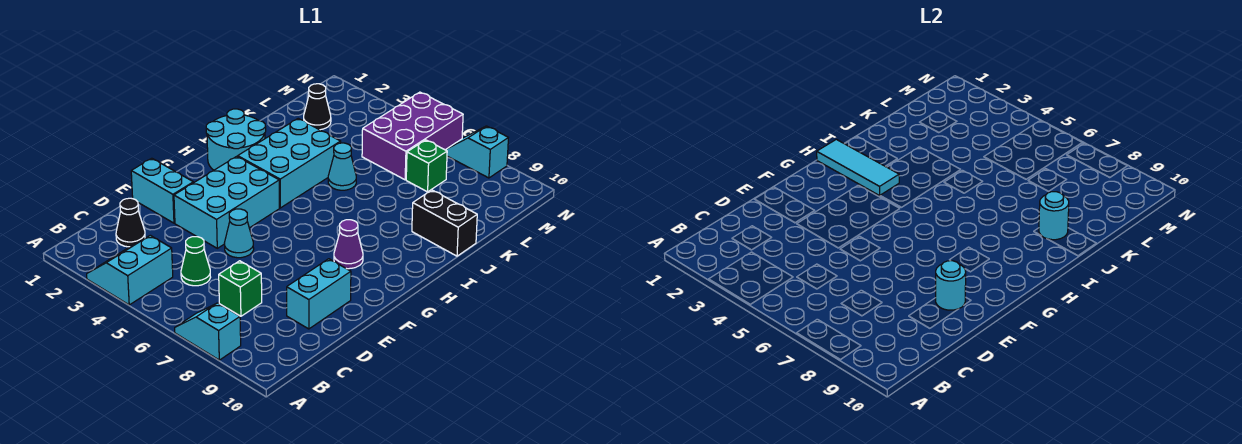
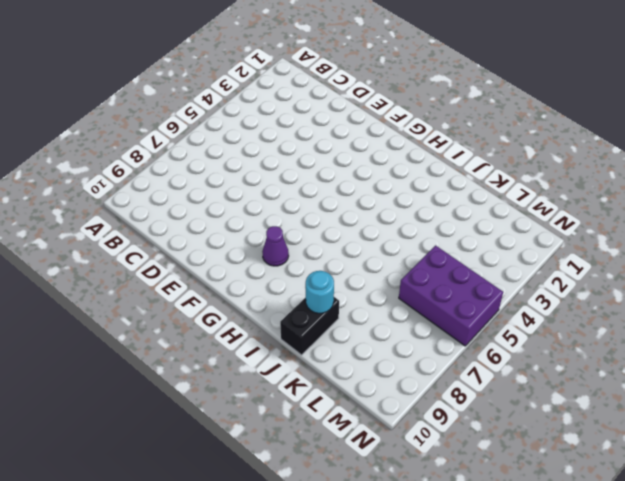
none -> cyan slope A3:B4 level 1 top 4
none -> cyan slope A7:A8 level 1 top 8
none -> black cone C2 level 1

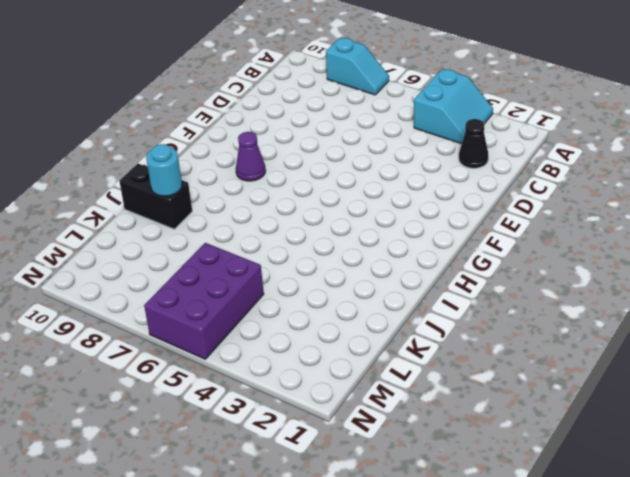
none -> green cone C5 level 1
none -> green brick C7 level 1
none -> cyan brick D9:E9 level 1

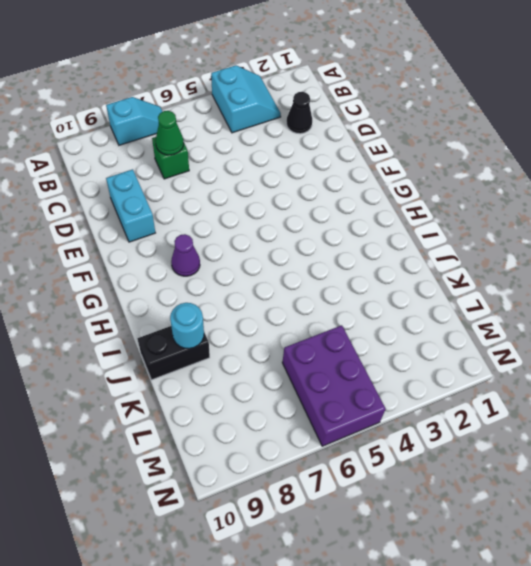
green cone C7 level 2 -> green cone C5 level 1
none -> cyan brick E1:E2 level 1
none -> cyan brick E3:G4 level 1
none -> cyan cone E5 level 1

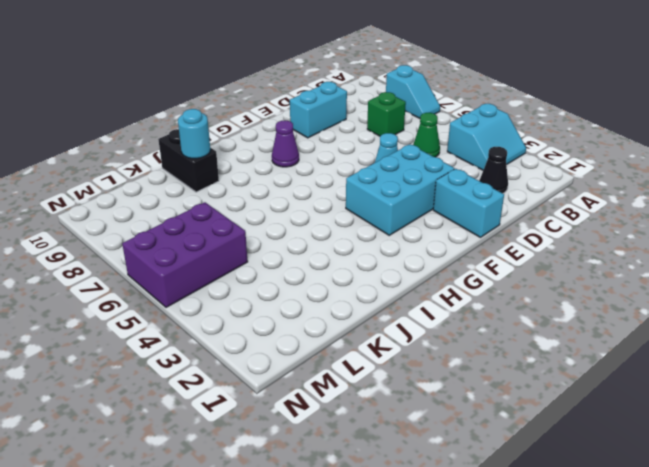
none -> cyan round brick H1:I2 level 1
none -> cyan brick H3:J4 level 1
none -> cyan cone J5 level 1

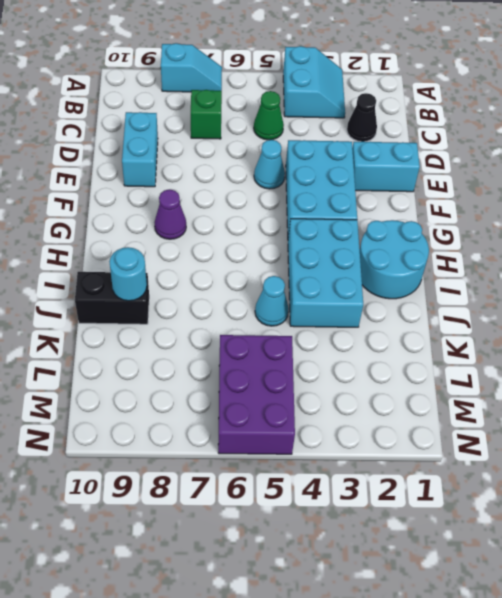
none -> black cone L2 level 1
none -> green brick L7 level 1
none -> cyan slope N7:N8 level 1 top 8

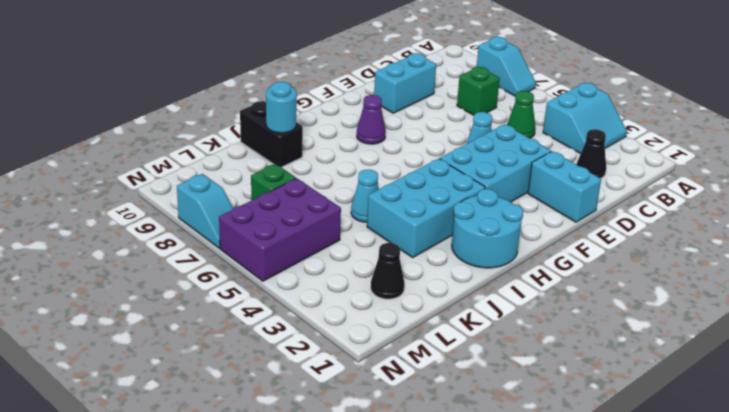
none -> cyan round brick E9 level 2
none -> cyan tile H1:H3 level 2

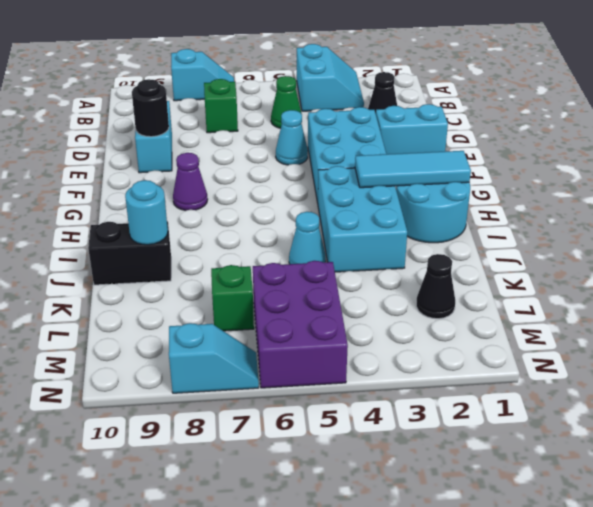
black round brick E9 level 2 -> cyan round brick E9 level 2

